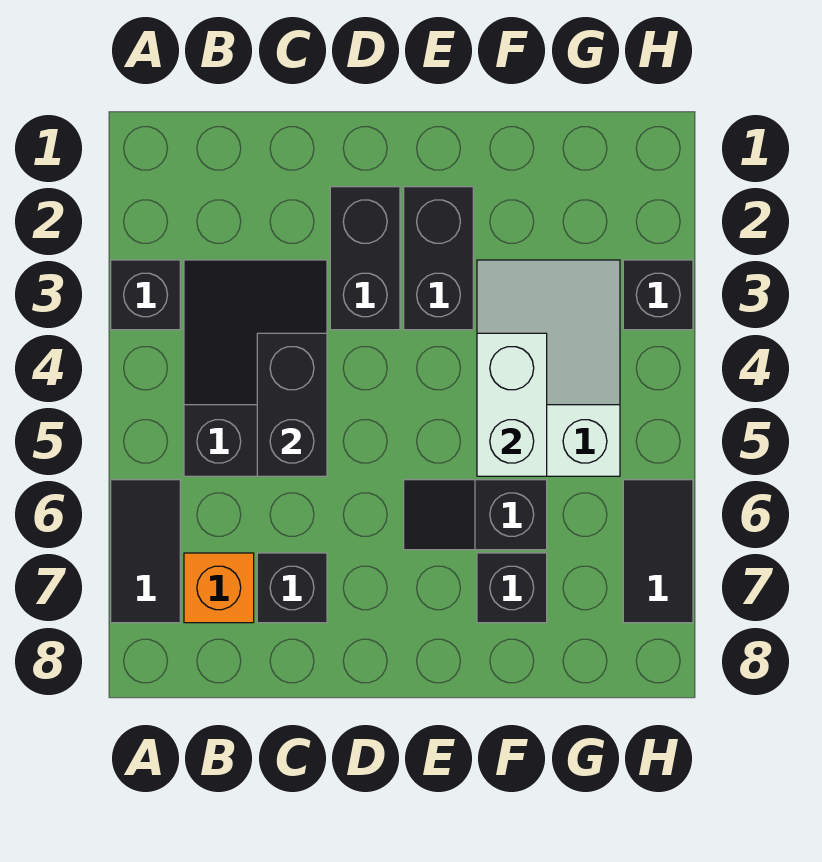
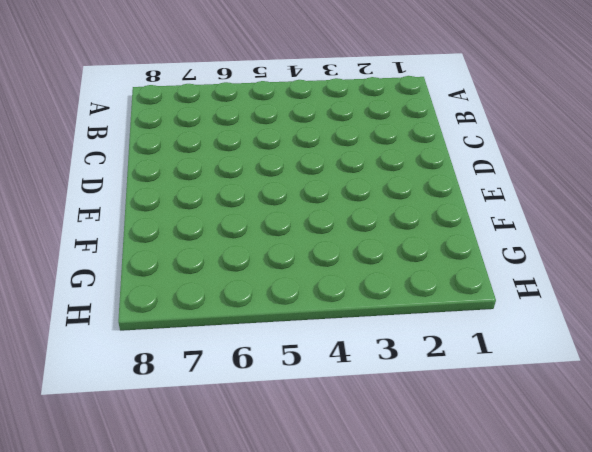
none -> black brick A3 level 1
none -> black tile A6:A7 level 1
none -> black slope B3:C5 level 1 top 5

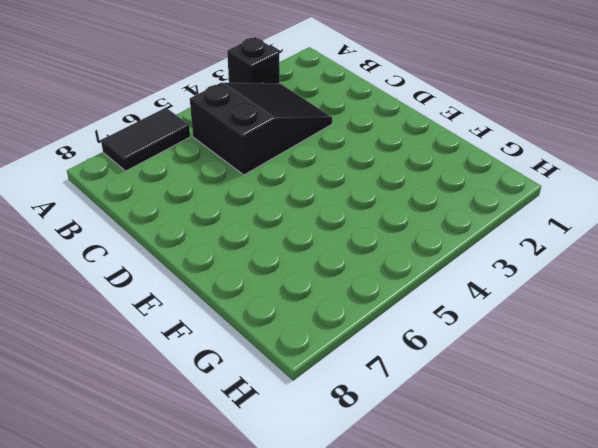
none -> orange brick B7 level 1
none -> black brick C7 level 1
none -> black brick D2:D3 level 1

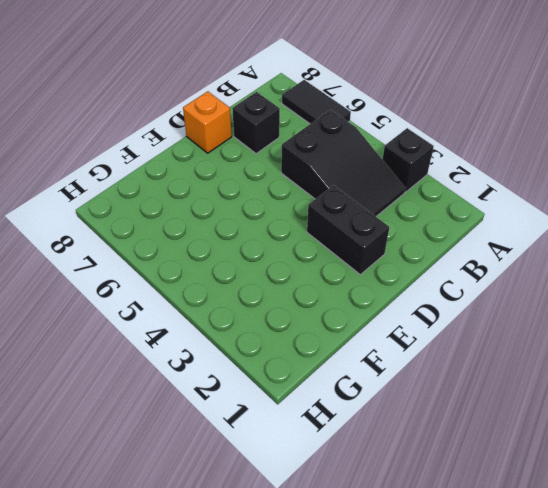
orange brick D8 level 1 -> orange brick B7 level 1
none -> black brick E2:E3 level 1
none -> black slope E6:F6 level 1 top F
none -> white slope F3:G5 level 1 top 5

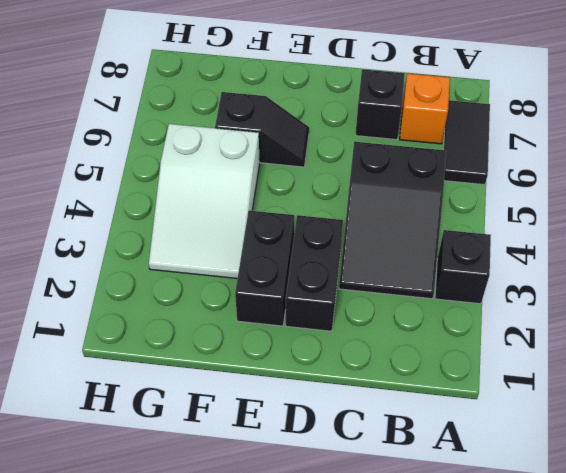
none -> black brick F7 level 1
none -> black brick H3 level 1
none -> black tile H6:H7 level 1

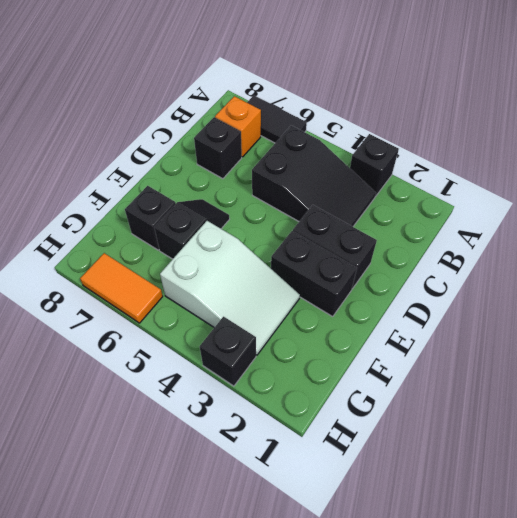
orange tile H6:H7 level 1 -> black tile H6:H7 level 1
none -> black brick C4:C5 level 2
none -> white brick F4:F5 level 2

